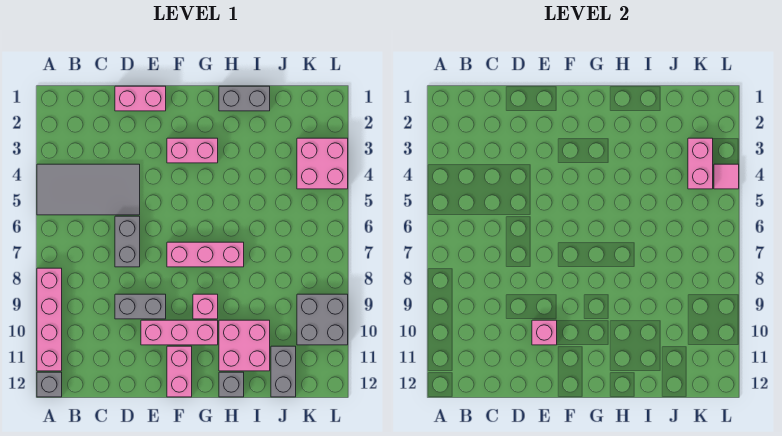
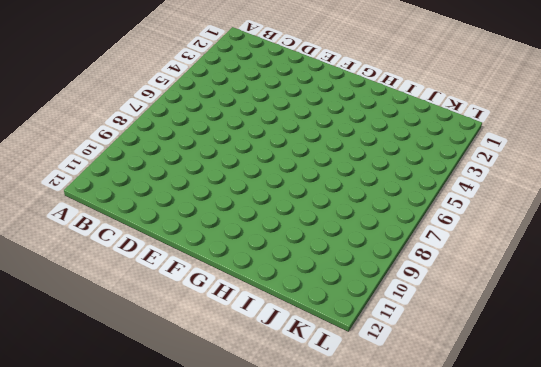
none -> grey tile A4:D5 level 1
none -> pink brick A8:A11 level 1
none -> grey brick A12 level 1

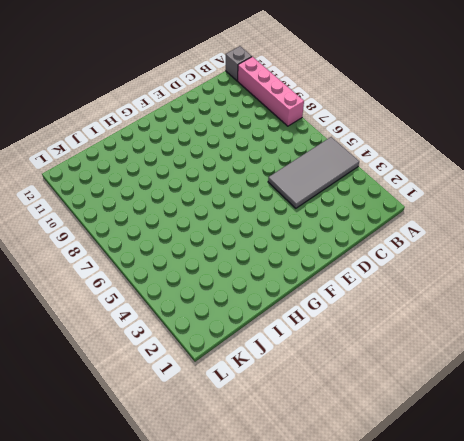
none -> pink brick D1:E1 level 1
none -> grey brick D6:D7 level 1
none -> grey brick D9:E9 level 1

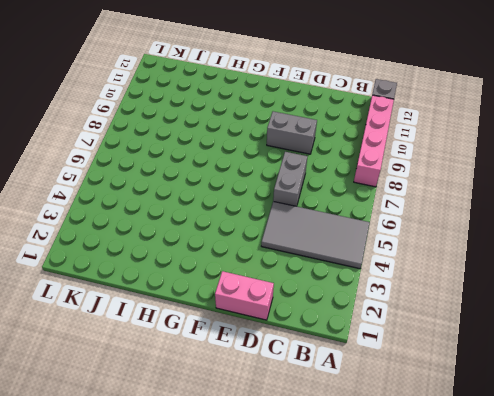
none -> pink brick E10:G10 level 1
none -> pink brick F3:G3 level 1
none -> pink brick F7:H7 level 1

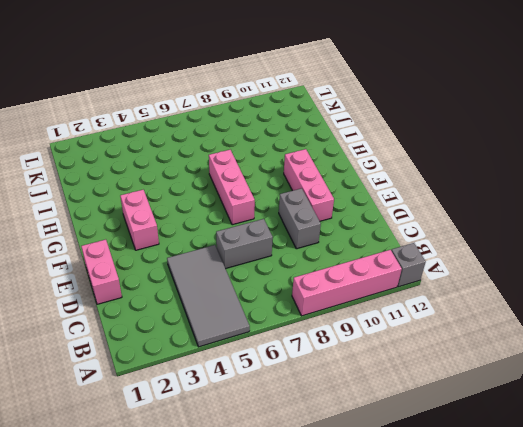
none -> pink brick F11:F12 level 1
none -> pink brick G9 level 1
none -> grey brick H1:I1 level 1

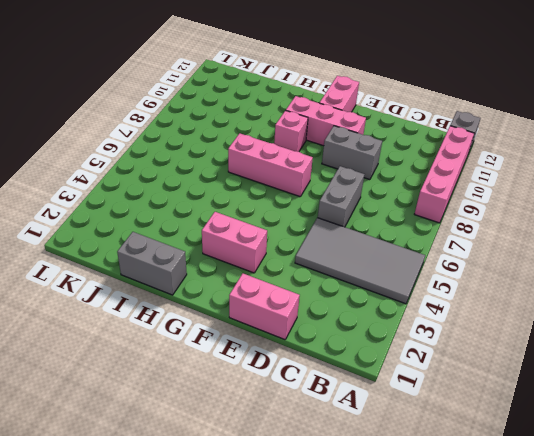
none -> pink brick H10:I11 level 1
none -> grey brick H12 level 1
none -> grey brick J11:J12 level 1

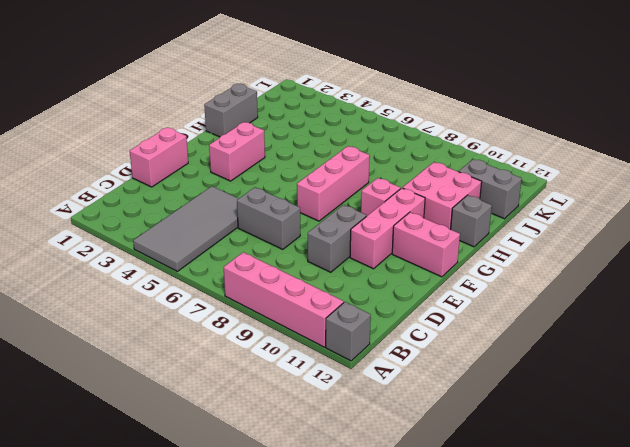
none -> pink brick K3:L4 level 1
none -> grey brick K9:L10 level 1
none -> pink brick E10 level 2

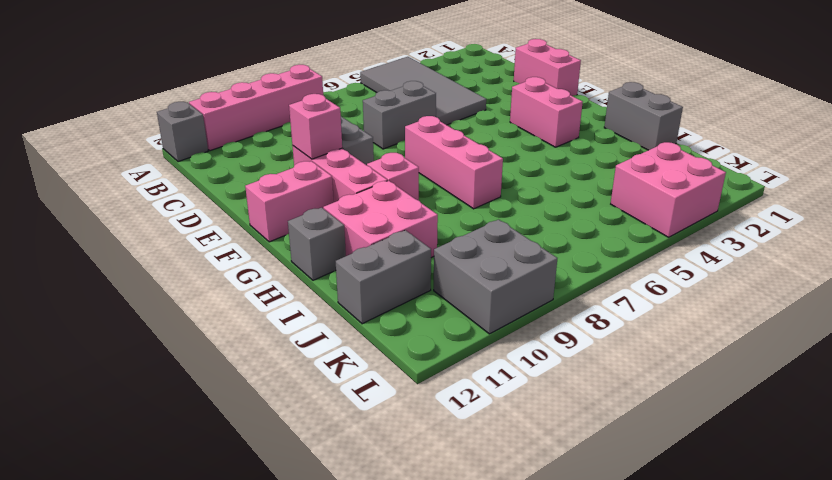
none -> pink brick K3:K4 level 2
none -> pink tile L4 level 2

